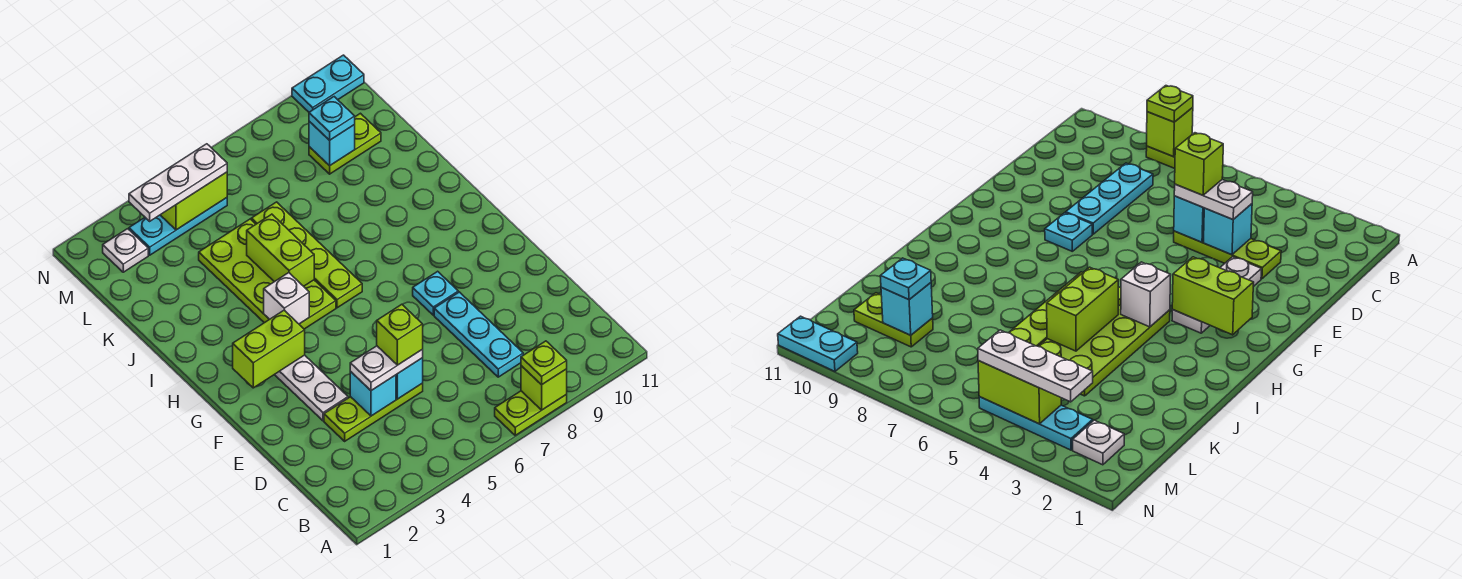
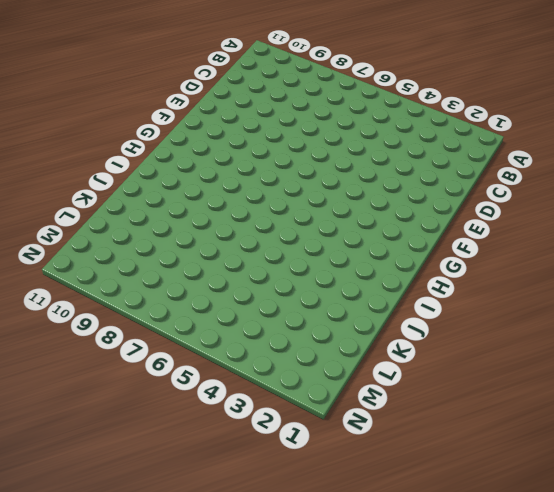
none -> lime plate A7:A8 level 1
none -> cyan plate C8:E8 level 1
none -> lime plate D3:D5 level 1

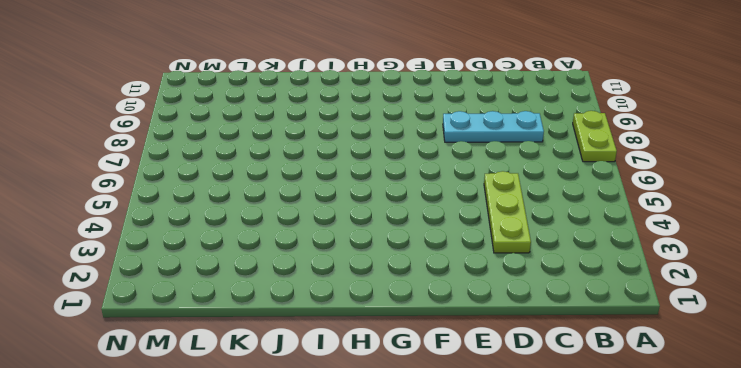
none -> white plate E3:G3 level 1
none -> cyan plate F8 level 1
none -> lime plate H4:K5 level 1

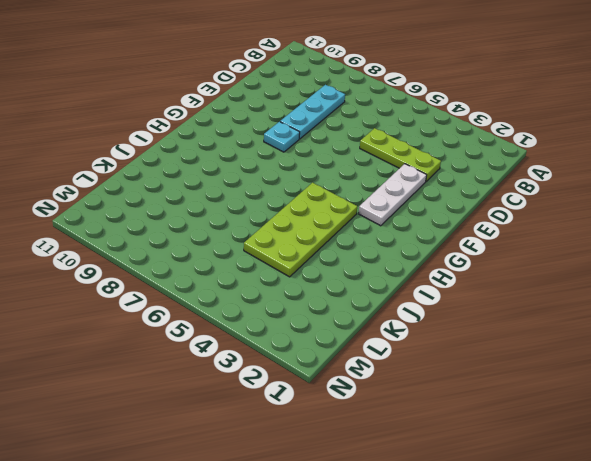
none -> lime plate A7:A8 level 1
none -> lime plate H6:K6 level 1
none -> lime plate L9:L10 level 1

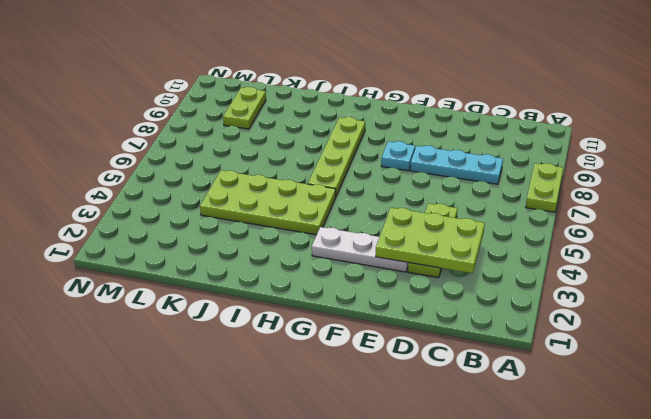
lime plate C3:E4 level 2 -> cyan brick D4 level 2
lime plate H6:H9 level 1 -> lime plate H6:K6 level 1
none -> white plate M2 level 1
none -> cyan plate M3:M5 level 1
none -> cyan plate N10:N11 level 1

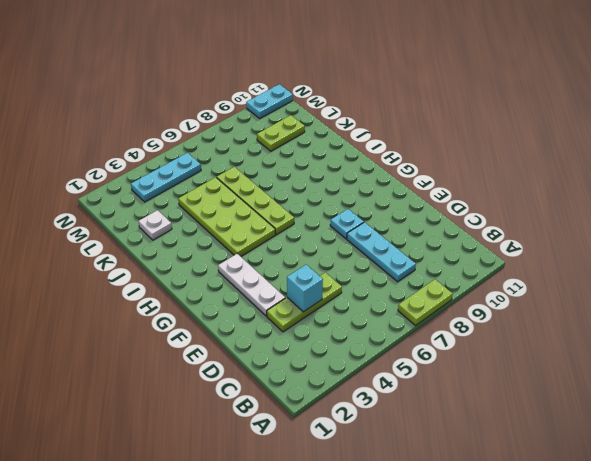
white plate K2 level 1 -> white plate M2 level 1
none -> lime brick A8 level 2
none -> cyan brick D5 level 2
none -> lime brick G2:G3 level 2

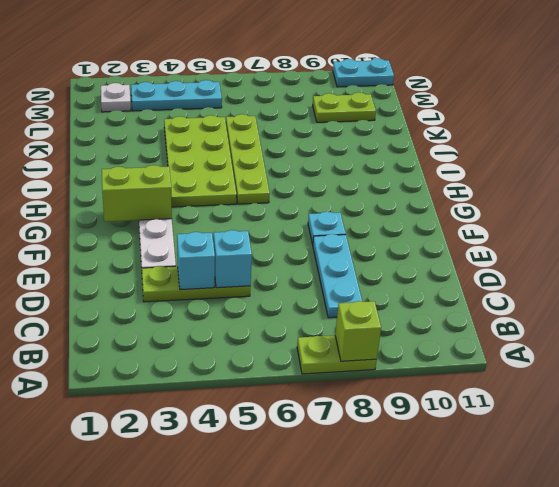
none -> white brick H4 level 2
none -> lime brick I5:J5 level 2
none -> cyan brick L9 level 2

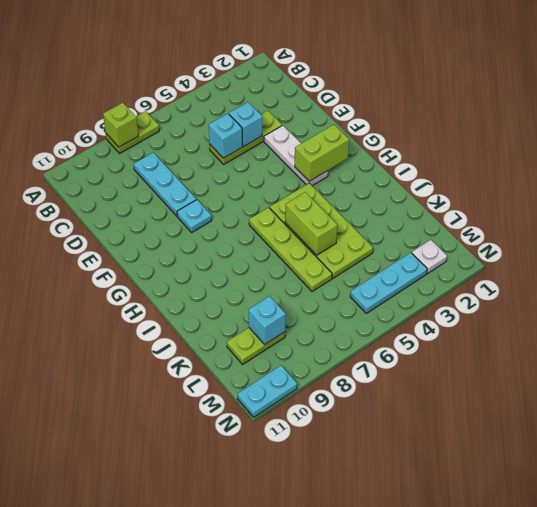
none -> white brick H4 level 2
none -> lime brick M4:M5 level 2
none -> lime plate A8 level 3

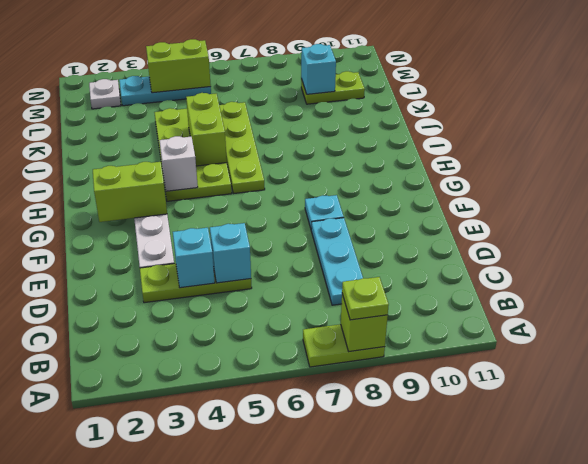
none -> cyan plate N10:N11 level 1
none -> white plate D4:D5 level 3
none -> cyan plate L9 level 3

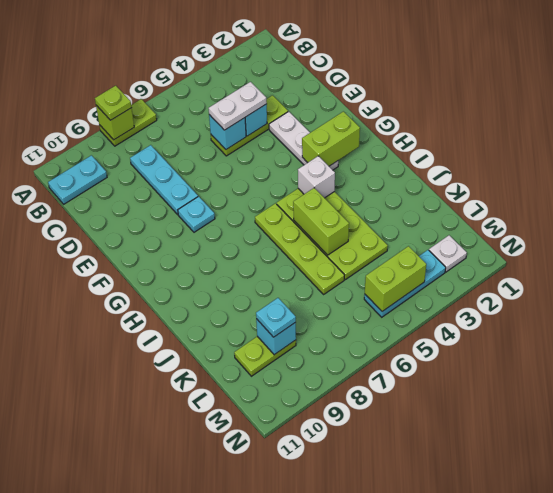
cyan plate B10:B11 level 1 -> cyan plate N10:N11 level 1
none -> white plate M3:M5 level 3
none -> lime brick D5 level 4

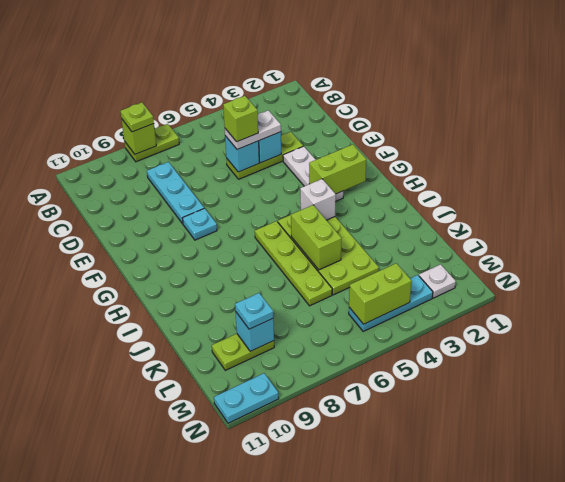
none -> white plate M3:M5 level 3

